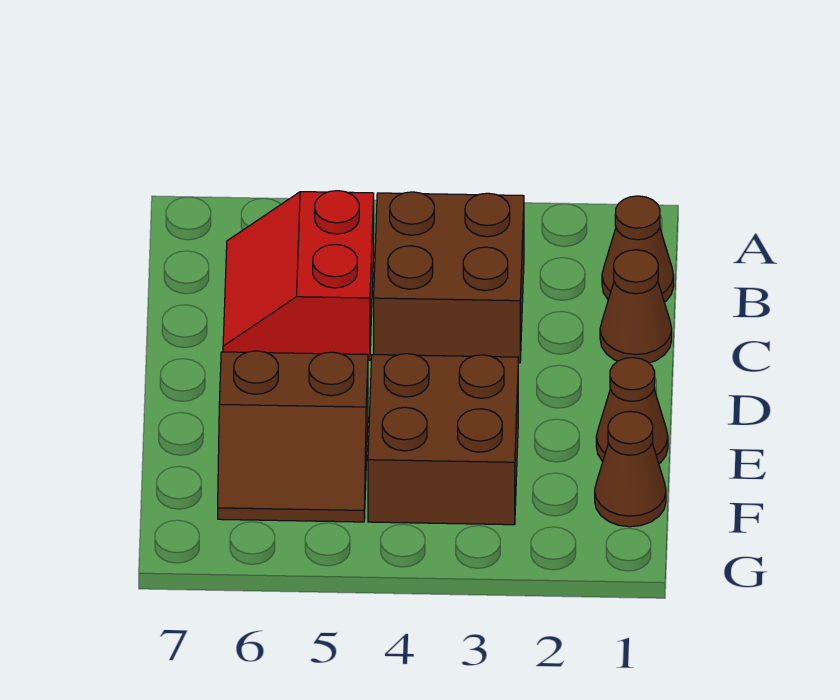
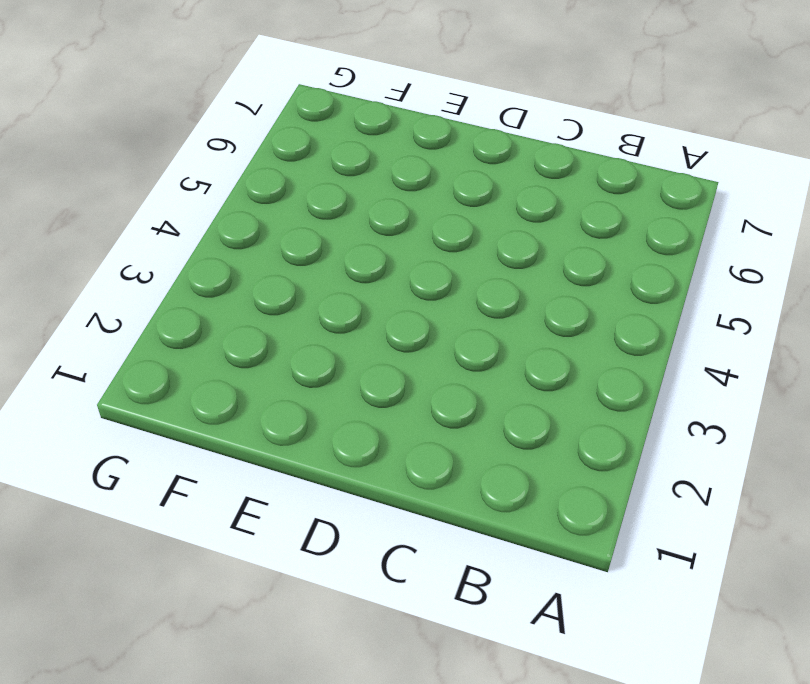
none -> brown cone B1 level 1
none -> brown brick B3:C4 level 1

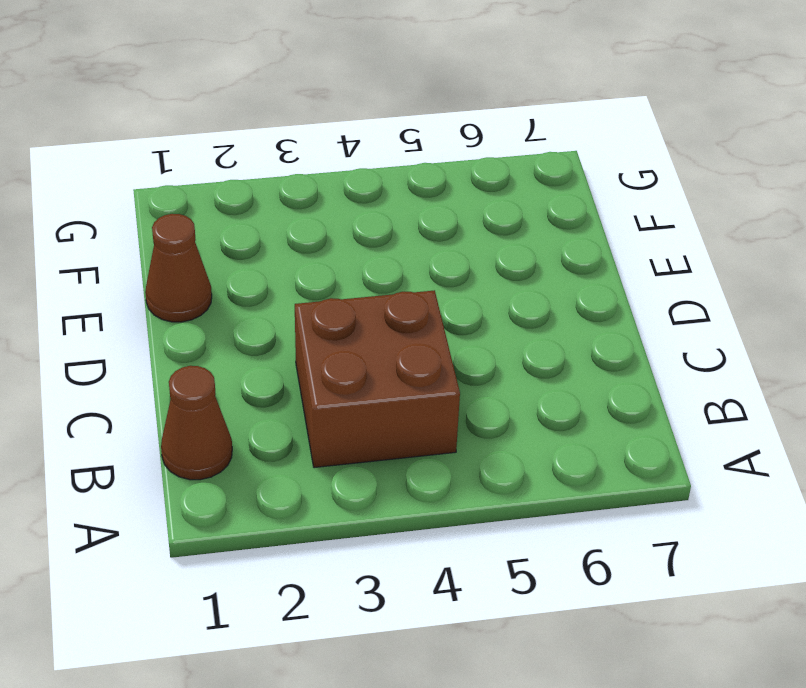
none -> red slope B5:C6 level 1 top 5
none -> brown cone C1 level 1

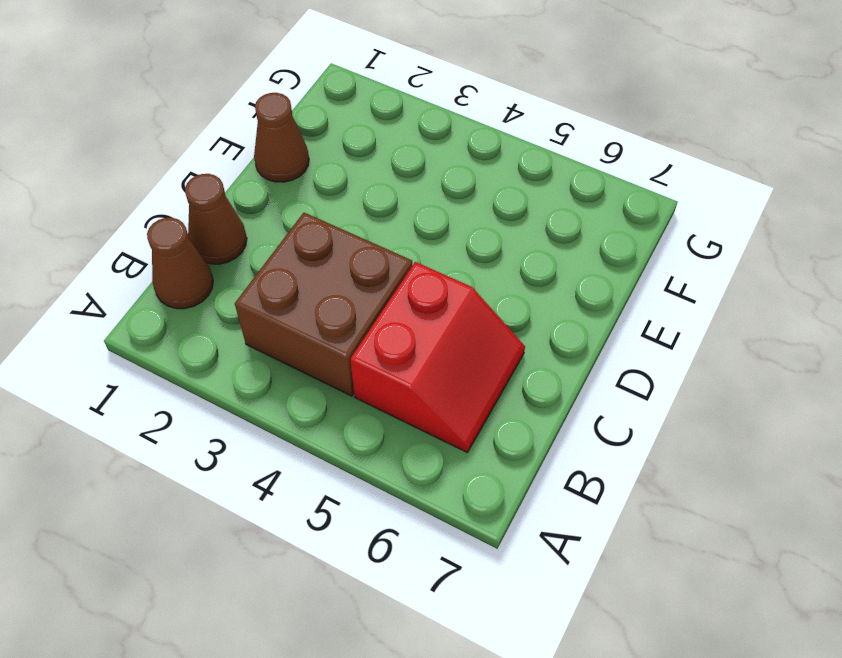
none -> brown brick E3:F4 level 1
none -> brown slope E5:F6 level 1 top E

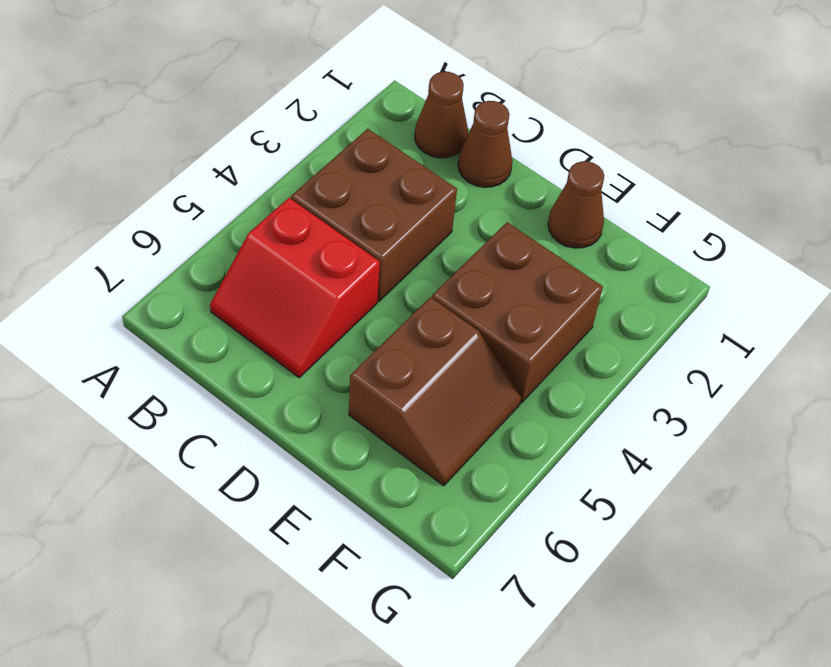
none -> brown cone F1 level 1

